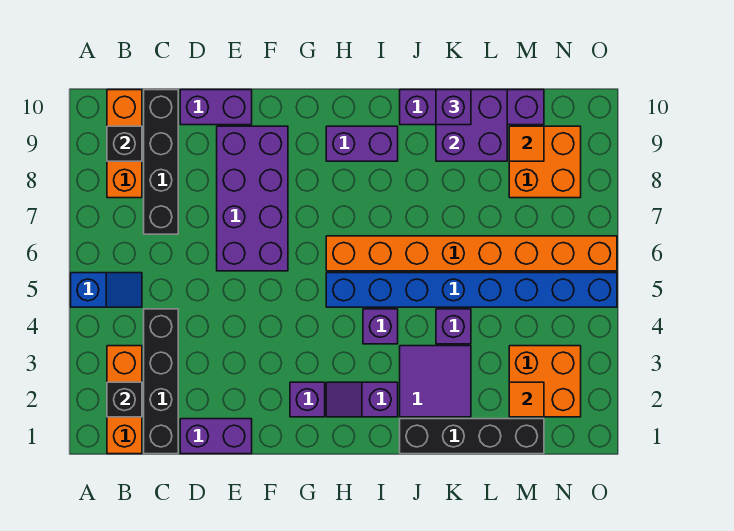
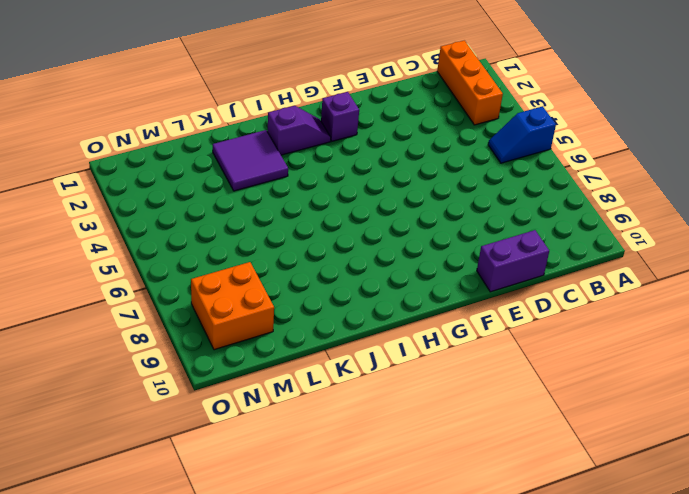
none -> orange brick B8:B10 level 1
none -> black brick C1:C4 level 1
none -> black brick C7:C10 level 1

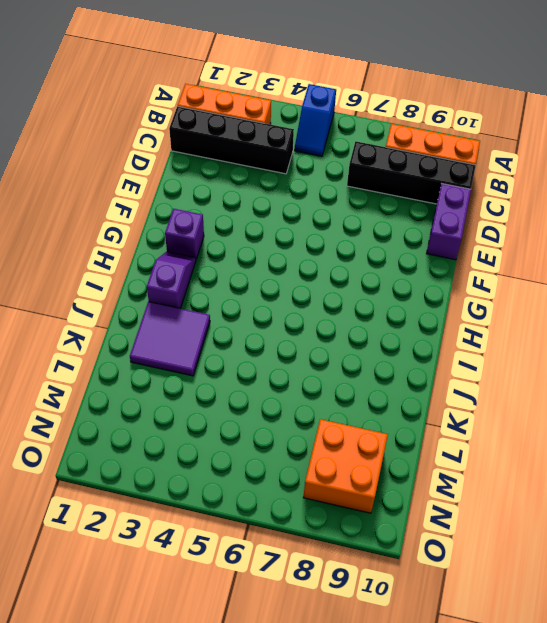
none -> purple brick D1:E1 level 1
none -> purple brick E6:F9 level 1
none -> blue brick H5:O5 level 1

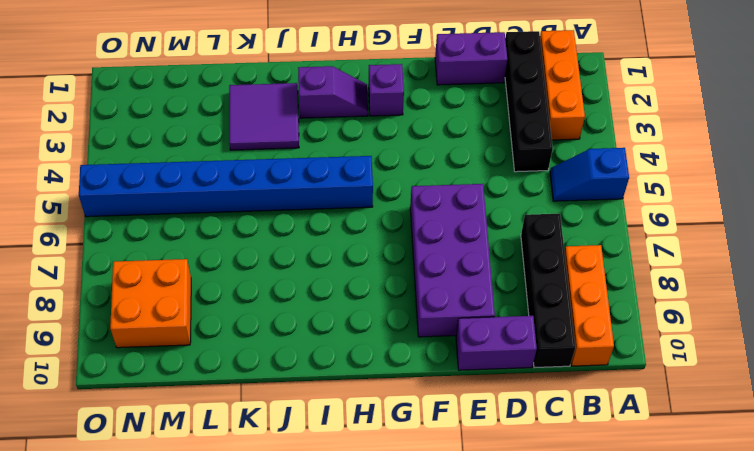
none -> orange brick H6:O6 level 1
none -> purple brick H9:I9 level 1
none -> purple brick I4 level 1

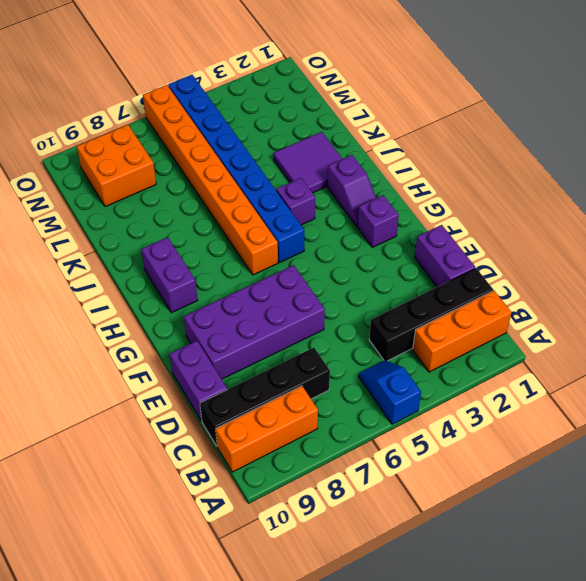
none -> black brick J1:M1 level 1
none -> purple brick J10:M10 level 1
none -> purple brick K4 level 1

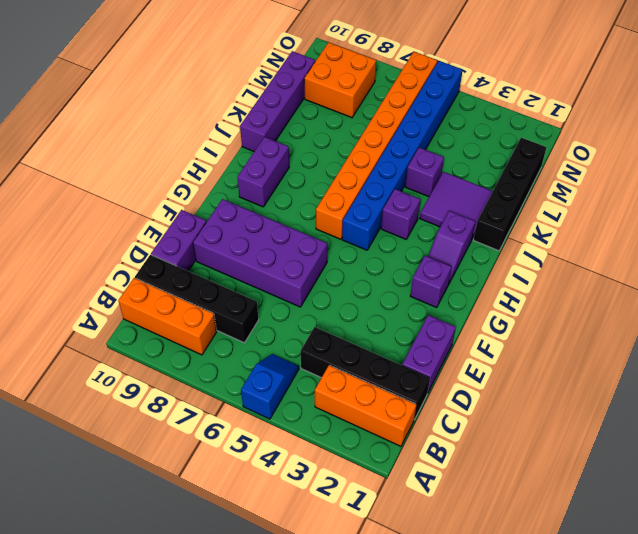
none -> orange brick M2:N3 level 1
none -> black brick B2 level 2
none -> black brick B9 level 2

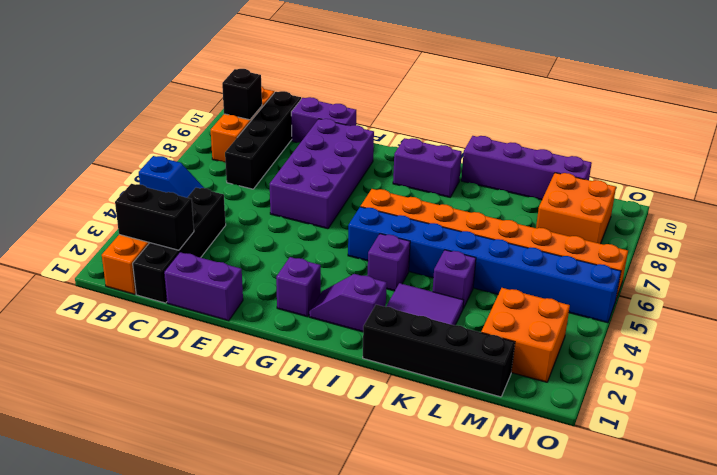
black brick B2:C2 level 2 -> black brick B2 level 2
none -> purple brick K9:L10 level 2
none -> orange tile M2 level 2
none -> orange tile M9 level 2

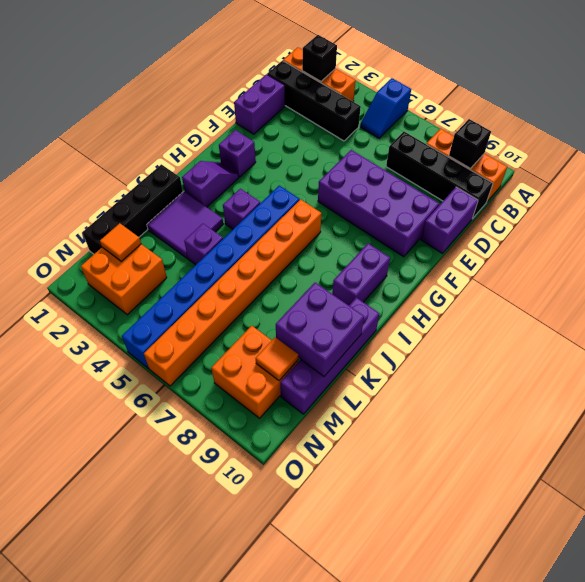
none -> purple brick K10 level 3

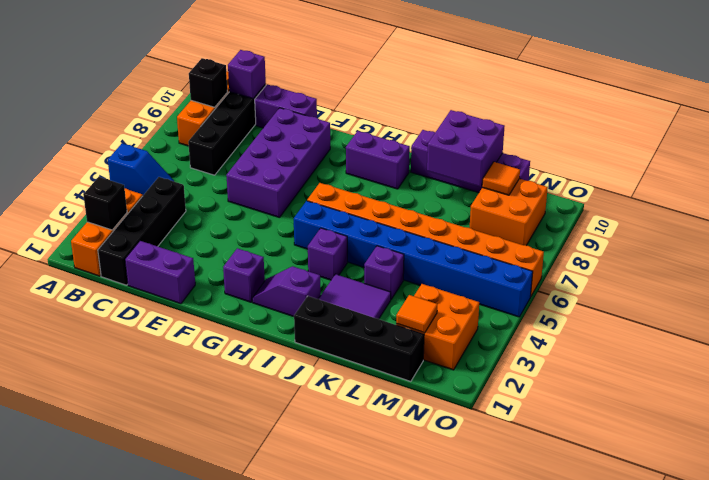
purple brick C10 level 2 -> purple brick K10 level 3

